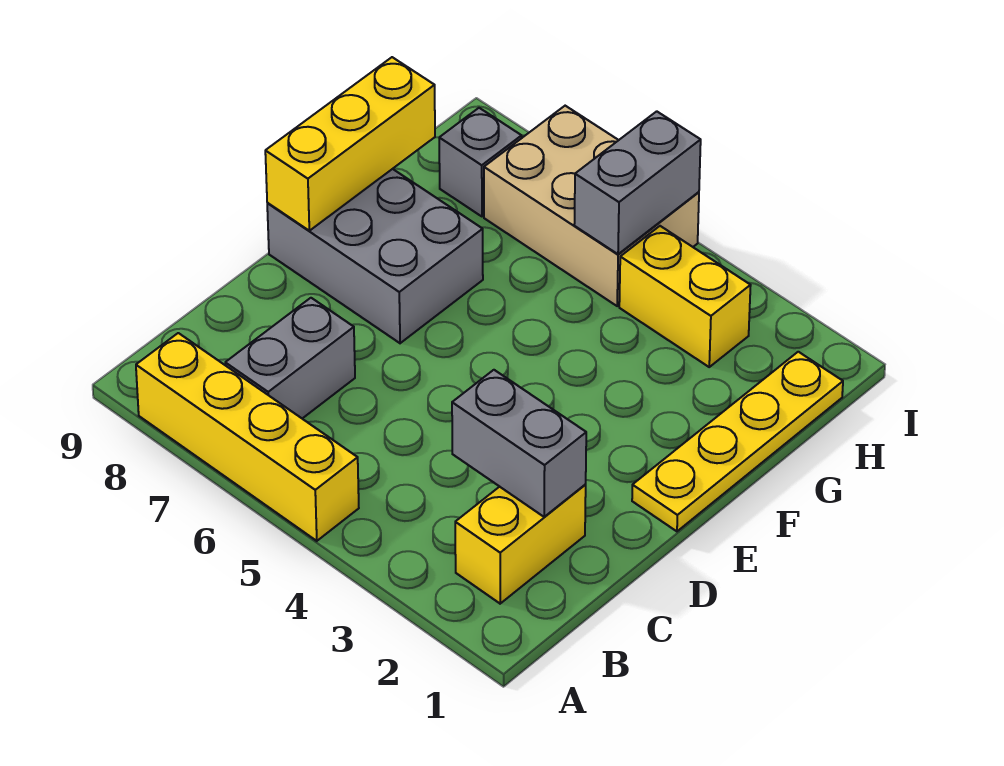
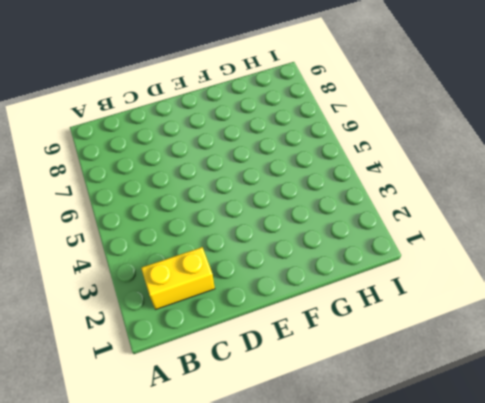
none -> yellow brick A5:A8 level 1
none -> grey brick B7:C7 level 1

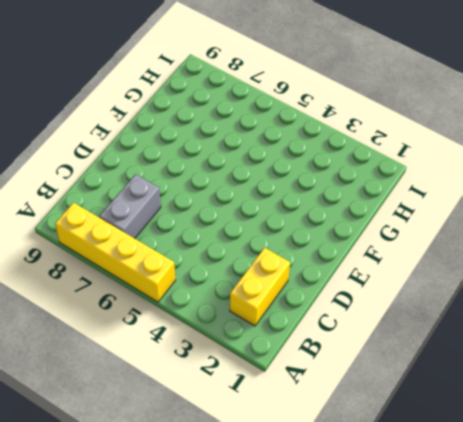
none -> yellow plate E1:H1 level 1
none -> grey brick E7:F9 level 1

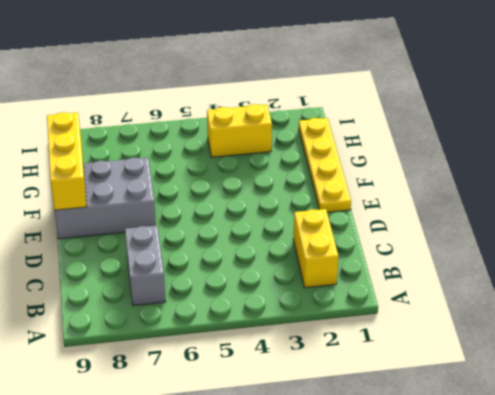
none -> yellow brick A5:A8 level 1
none -> tan brick H5:I7 level 1

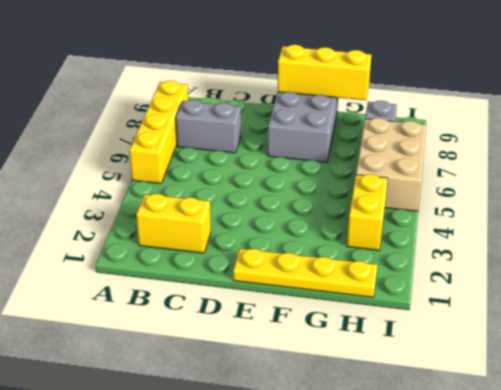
none -> grey brick C2:C3 level 2
none -> grey brick H5:I5 level 2

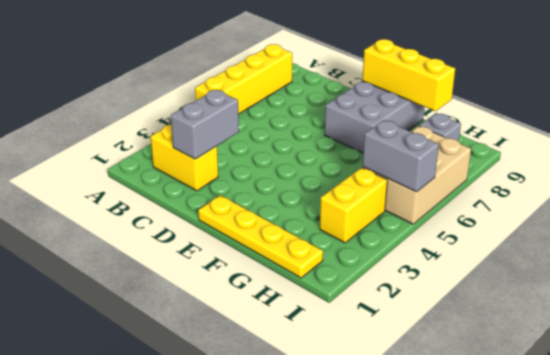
none -> grey brick B7:C7 level 1

